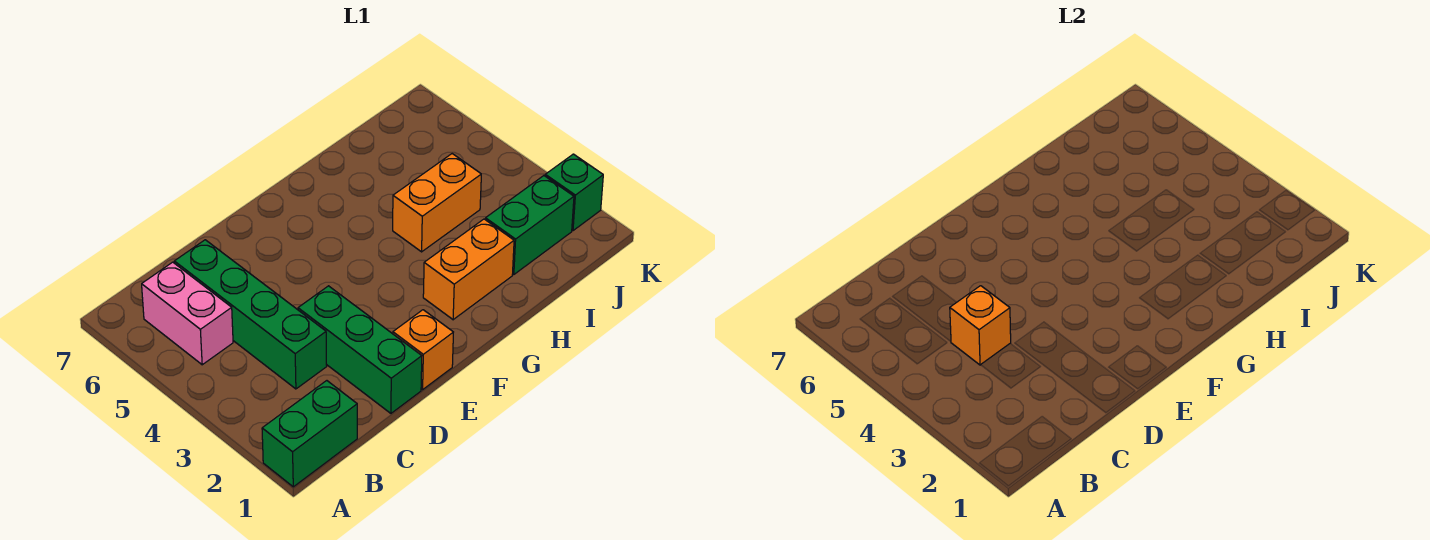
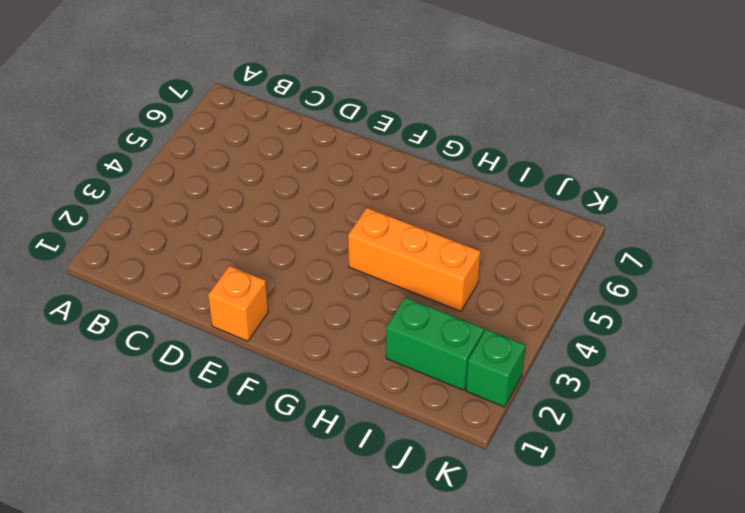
orange brick G4:I4 level 1 -> orange brick H4:I4 level 1
none -> green brick A1:B1 level 1
none -> pink brick B5:B6 level 1

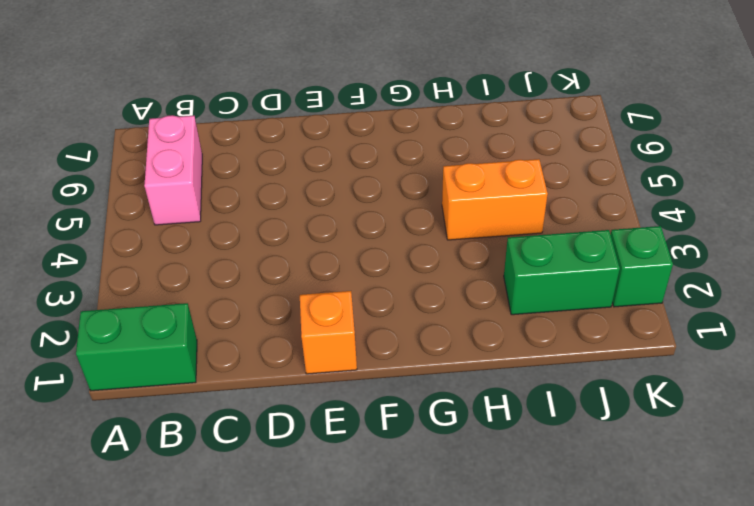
none -> green brick C3:C6 level 1
none -> green brick D1:D3 level 1

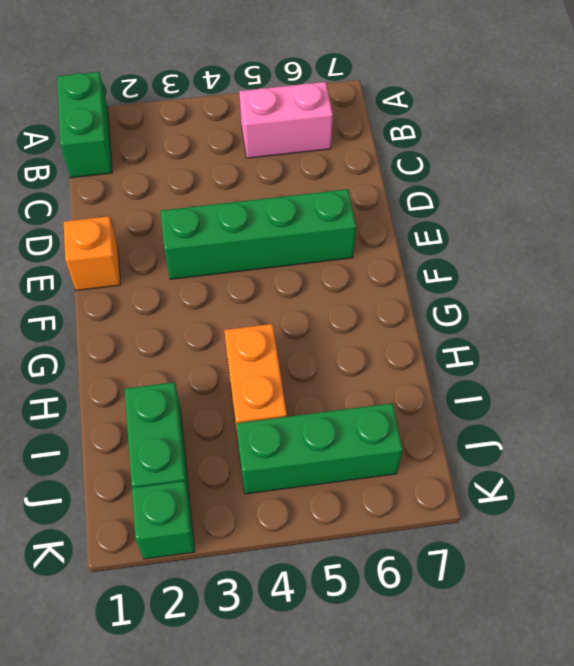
green brick E3:E6 level 1 -> green brick C3:C6 level 1
green brick J4:J6 level 1 -> green brick D1:D3 level 1
none -> orange brick G2:H2 level 1
none -> orange brick C4 level 2

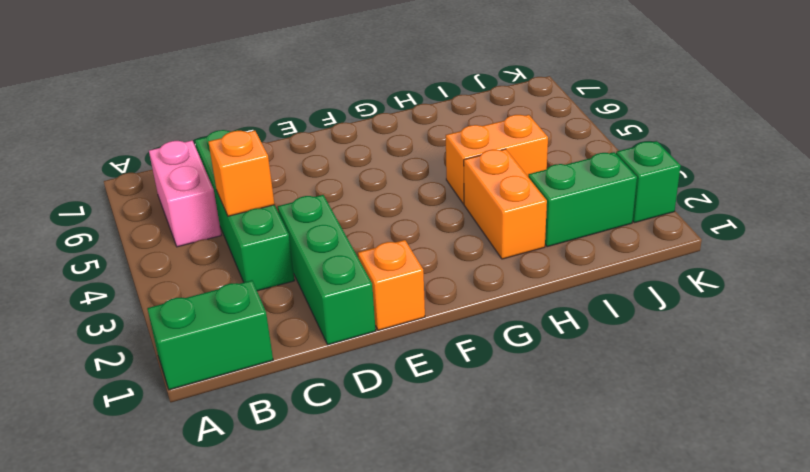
orange brick H2:H3 level 1 -> orange brick G2:H2 level 1

